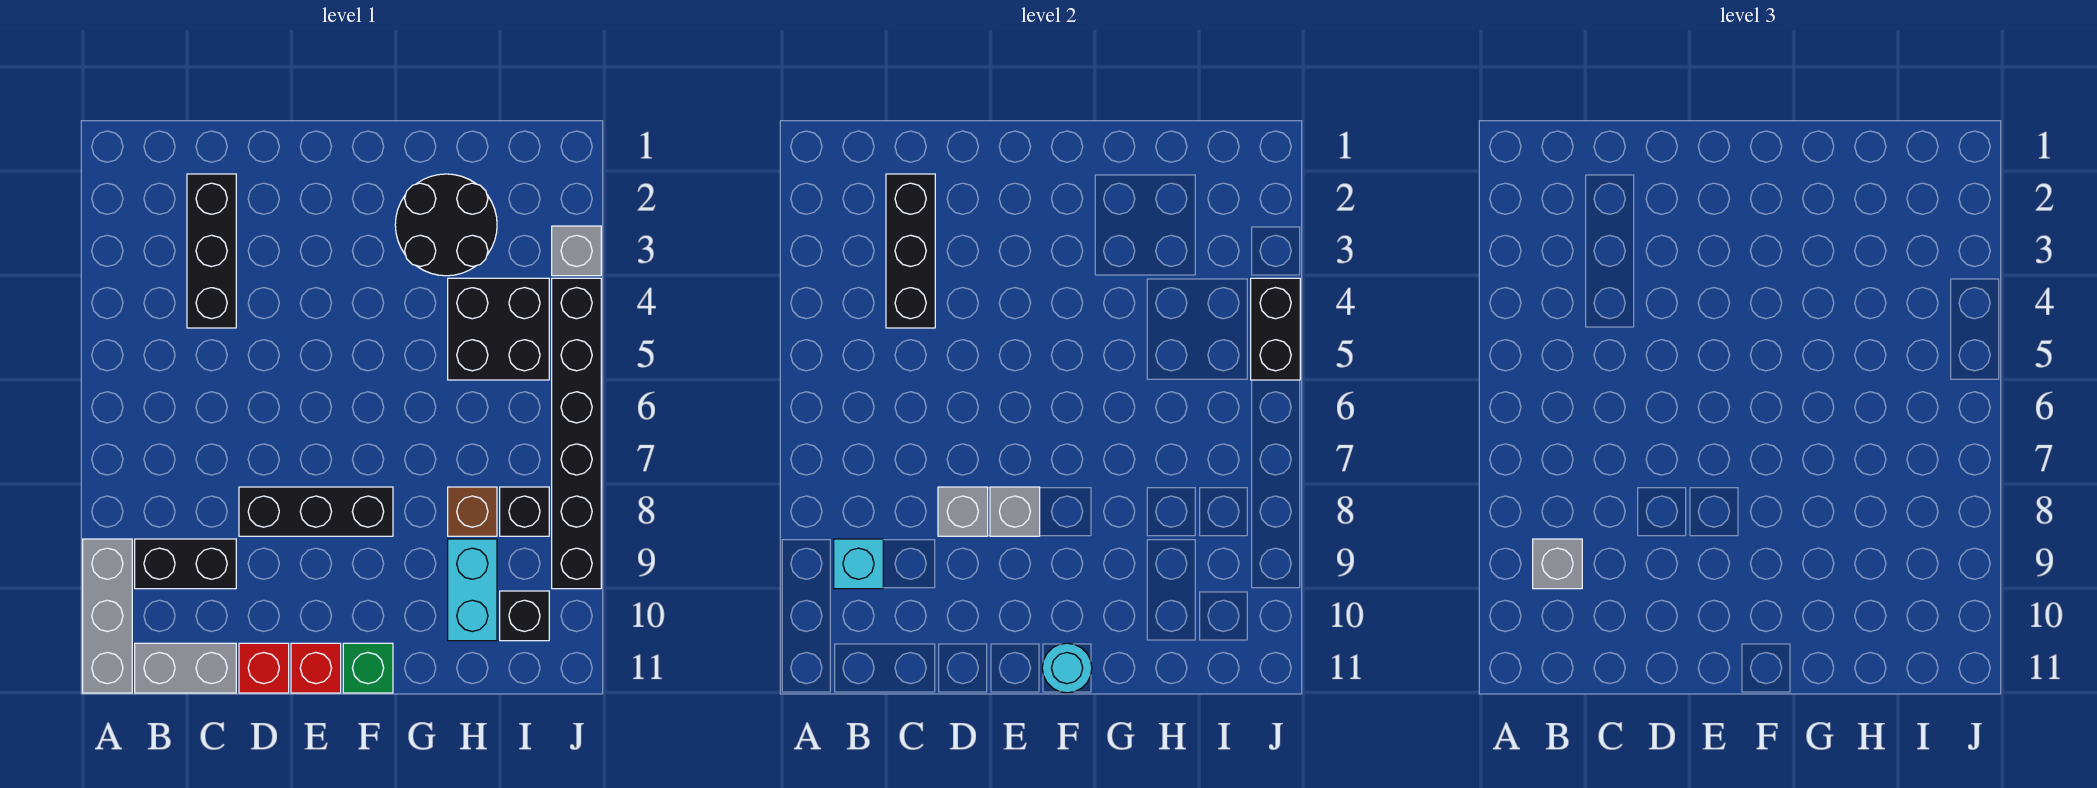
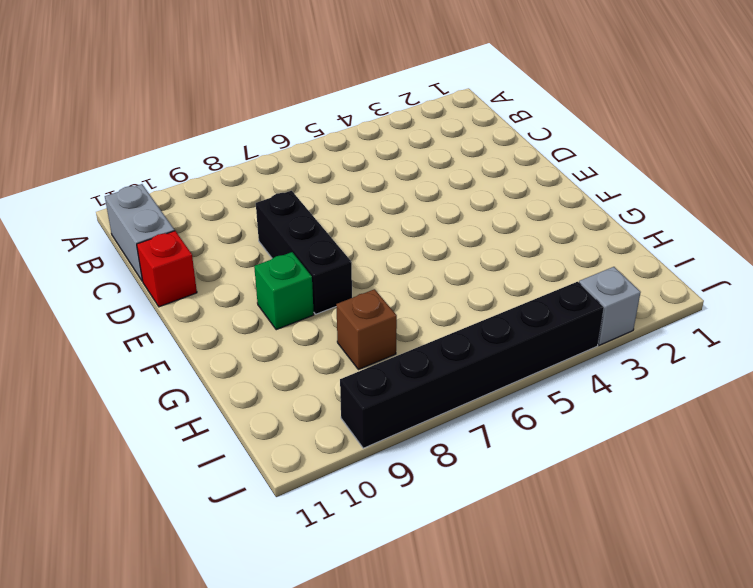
green brick F9 level 1 -> green brick F11 level 1
none -> grey brick A9:A11 level 1
none -> black brick B9:C9 level 1
none -> black brick C2:C4 level 1

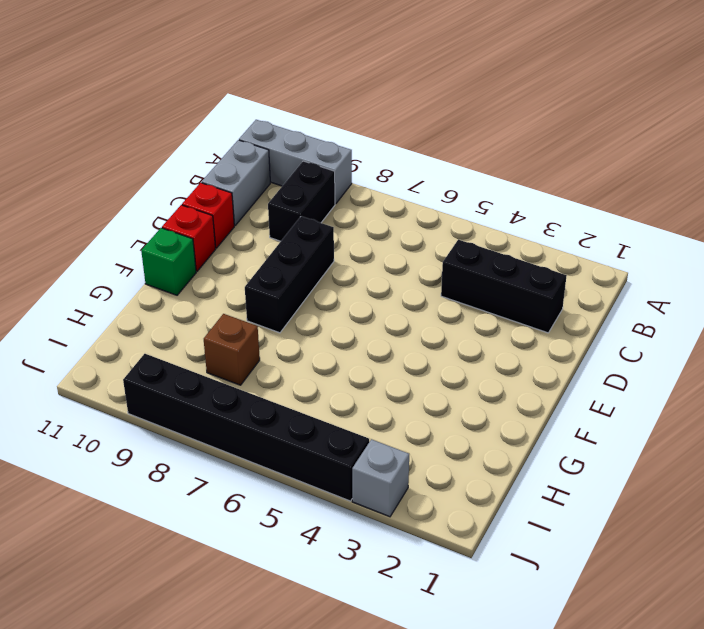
none -> black round brick G2:H3 level 1
none -> black brick H4:I5 level 1
none -> cyan brick H9:H10 level 1

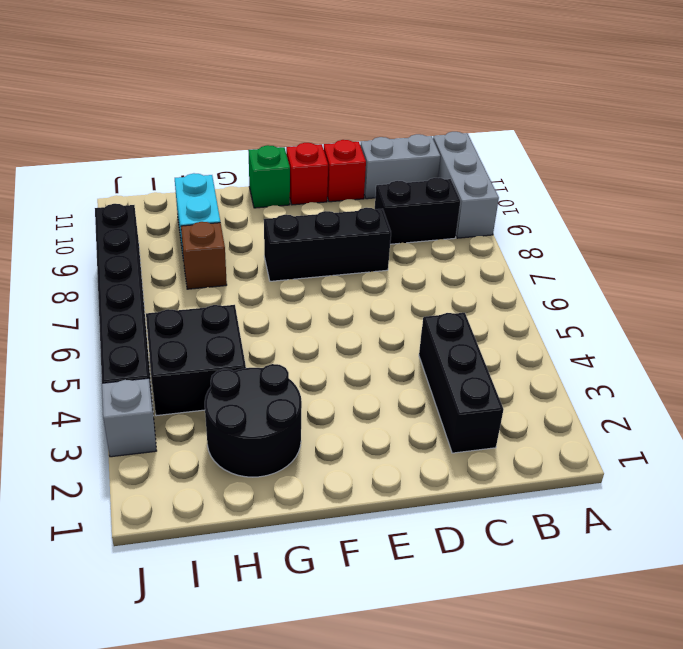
none -> black brick I8 level 1
none -> black brick I10 level 1
none -> cyan brick B9 level 2

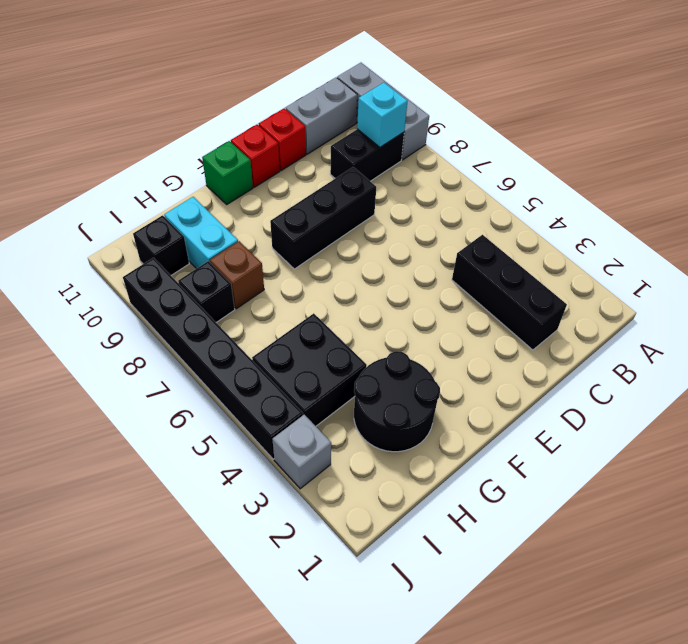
none -> black brick C2:C4 level 2
none -> grey brick D8 level 2
none -> grey brick E8 level 2

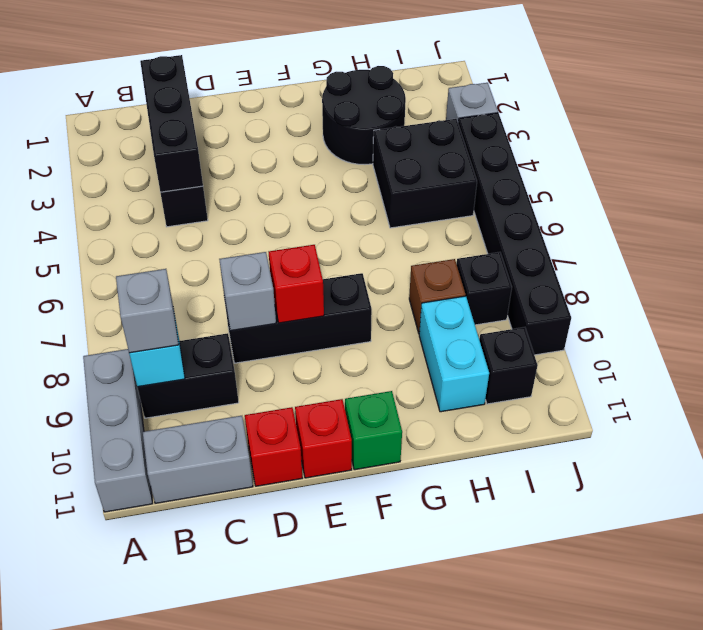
red brick E8 level 2 -> grey brick E8 level 2
none -> cyan round brick F11 level 2
none -> black brick J4:J5 level 2

